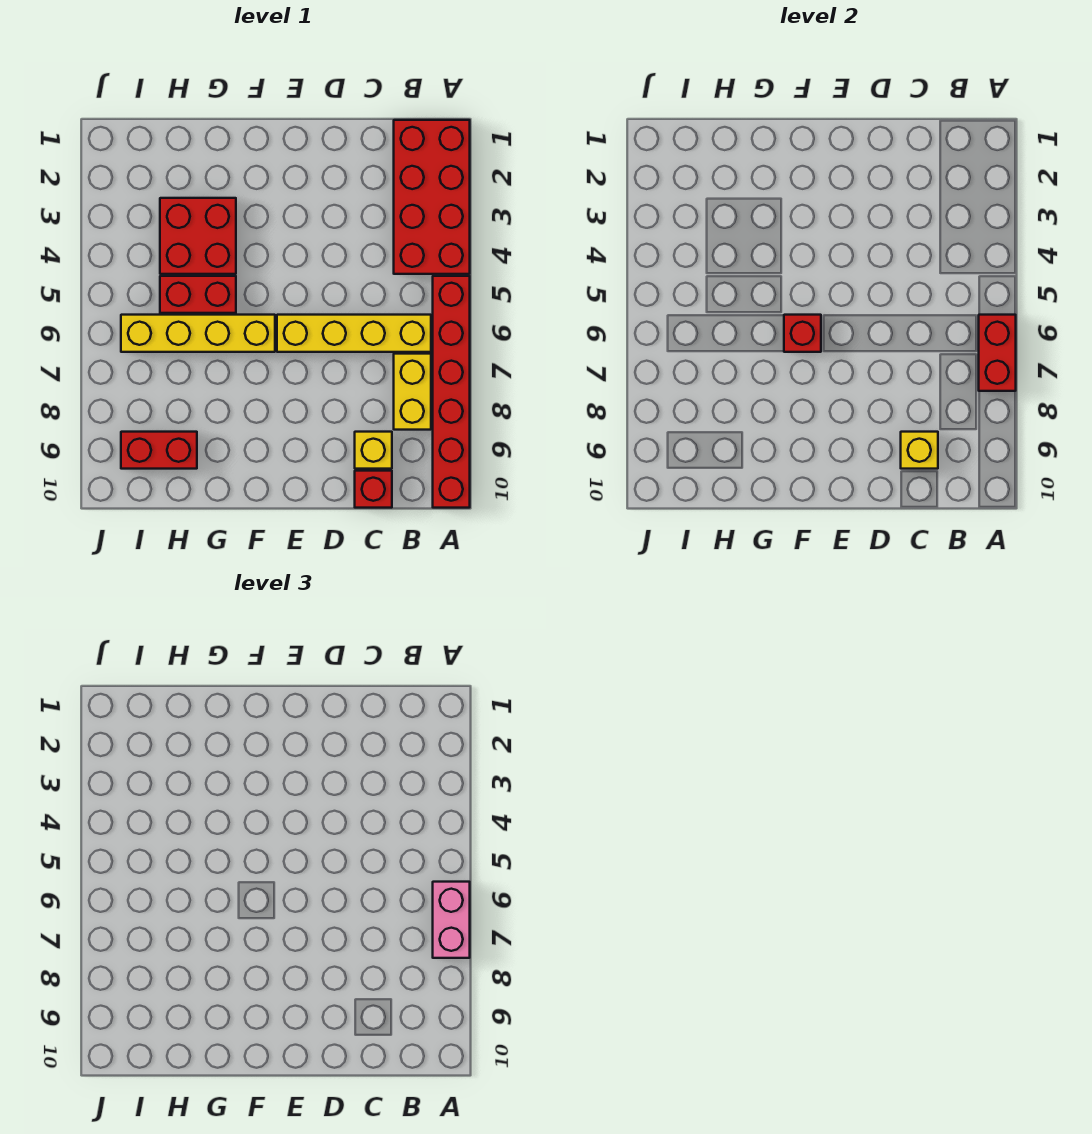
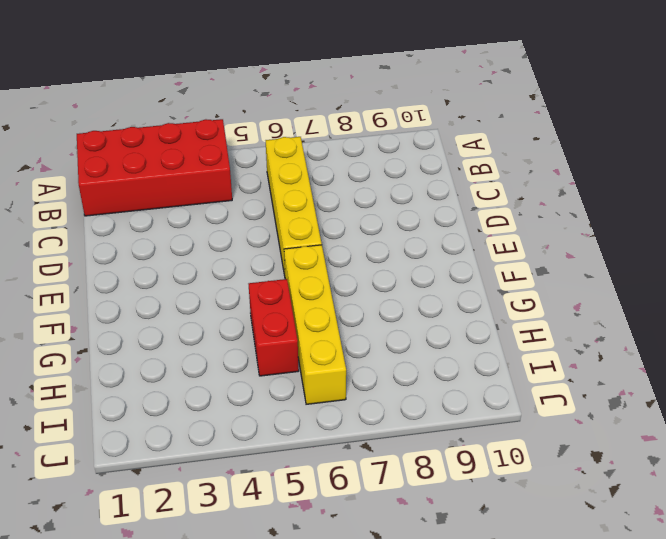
none -> red brick A5:A10 level 1
none -> yellow brick B7:B8 level 1
none -> yellow brick C9 level 1

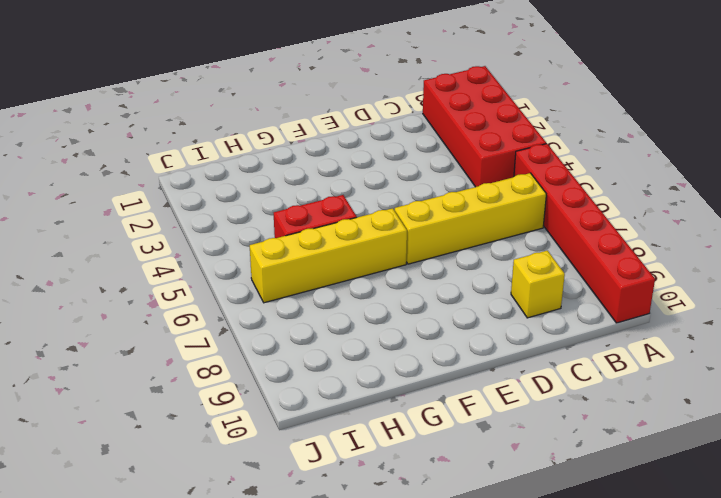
none -> yellow brick B7:B8 level 1
none -> red brick C10 level 1
none -> red brick G3:H4 level 1

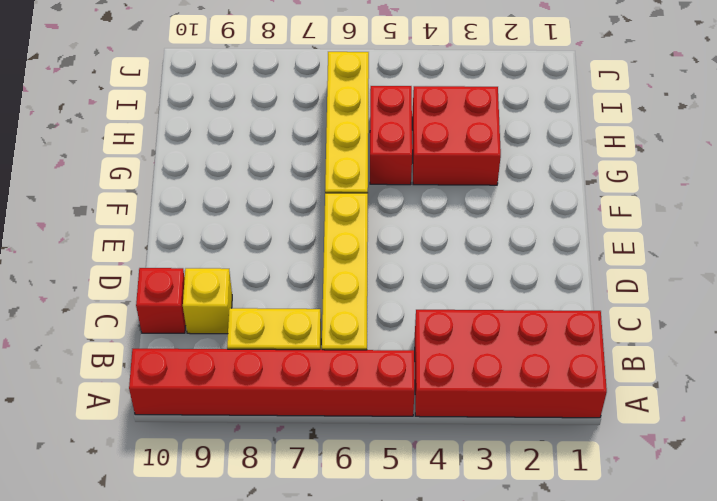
none -> red brick H9:I9 level 1
none -> red brick A6:A7 level 2
none -> yellow brick C9 level 2

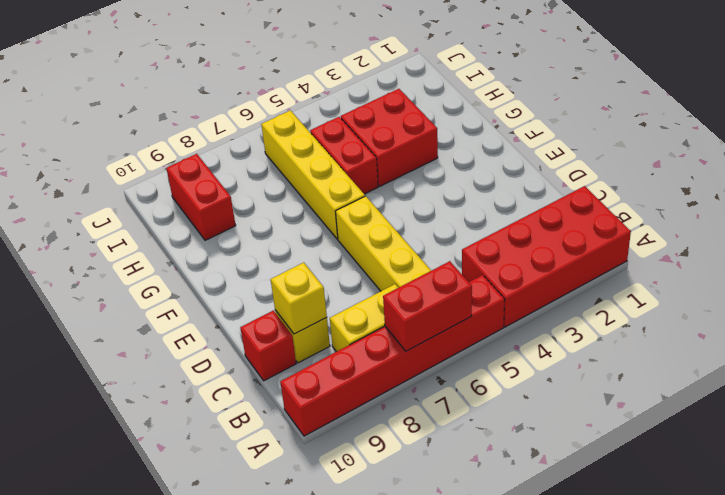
none -> red brick F6 level 2
none -> pink brick A6:A7 level 3

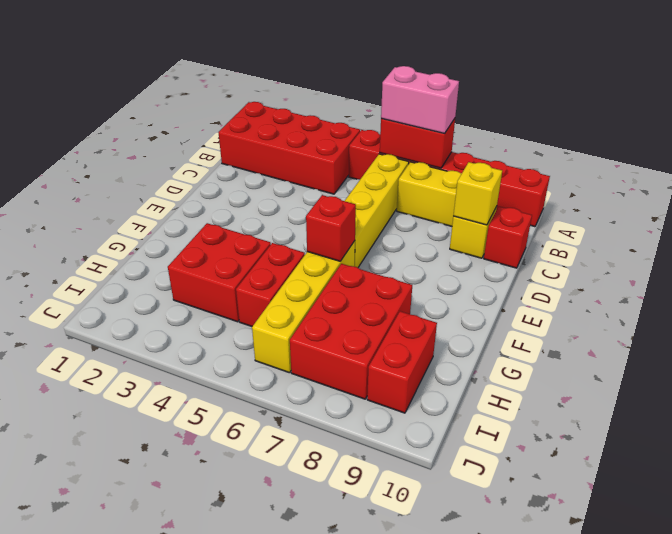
red brick G7:I8 level 1 -> none

